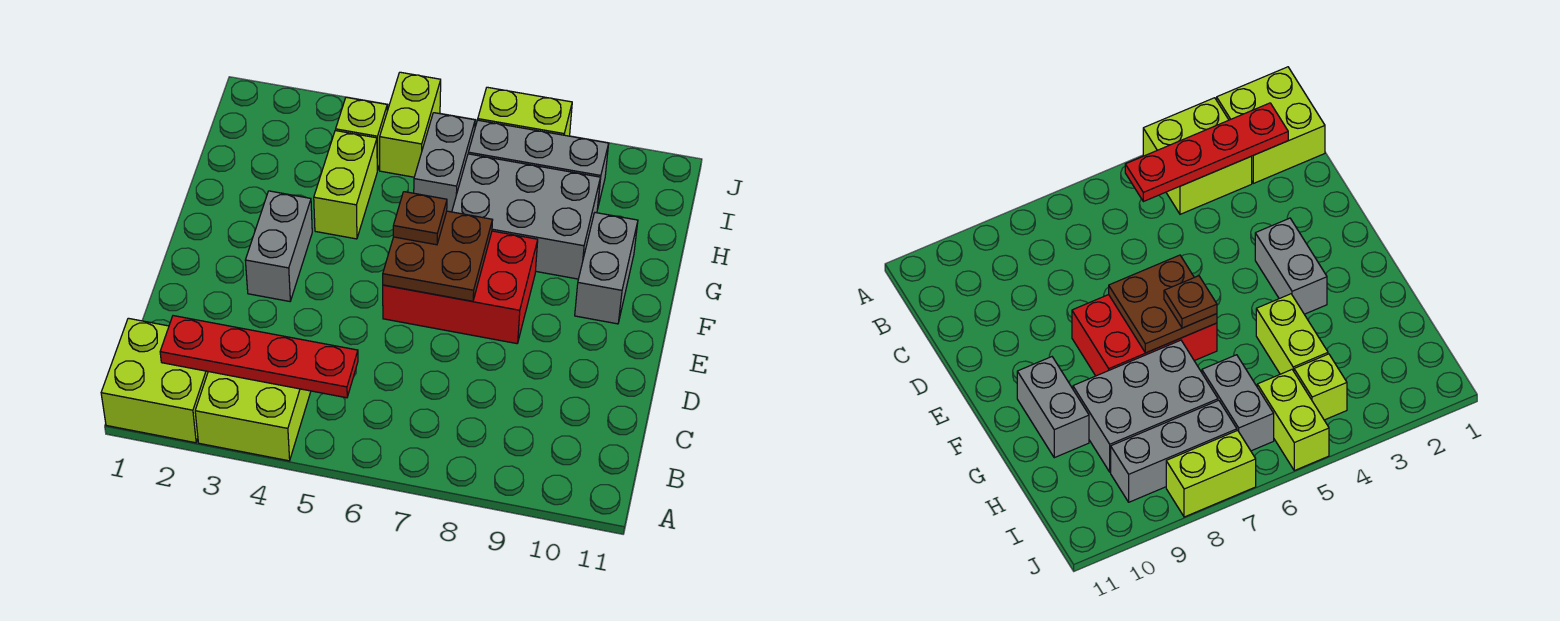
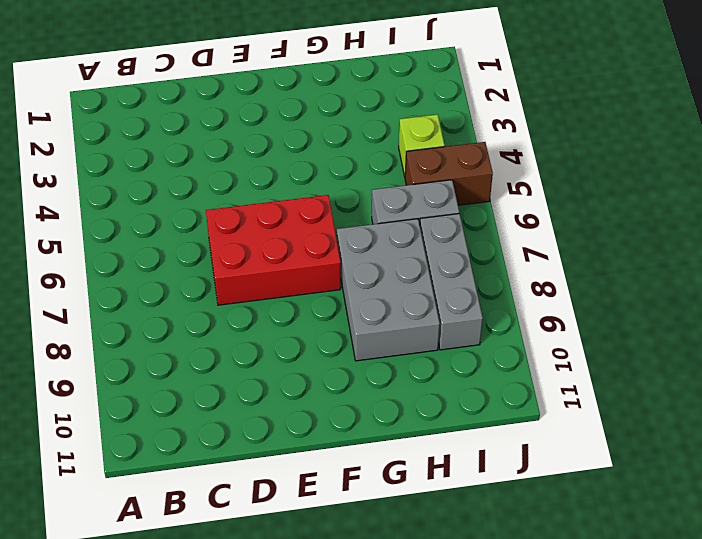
red brick D6:F7 level 1 -> red brick E6:F8 level 1
brown brick I5:J5 level 1 -> lime brick I5:J5 level 1
none -> lime brick A1:B2 level 1
none -> lime brick A3:B4 level 1
none -> grey brick E3:F3 level 1

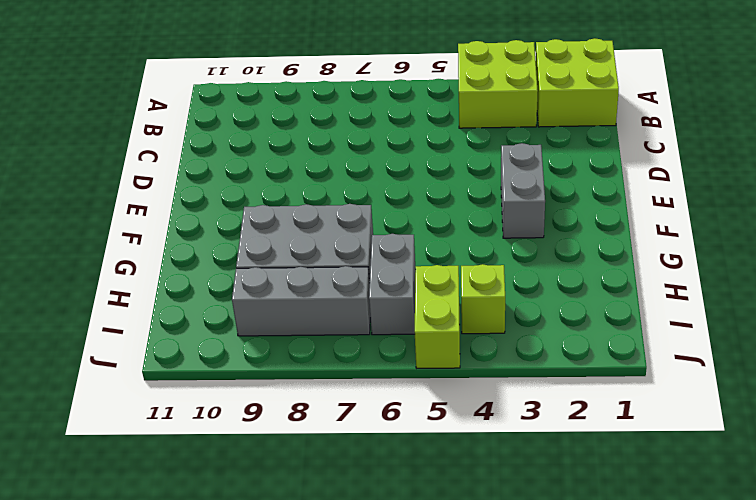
none -> red brick E6:F8 level 1
none -> grey brick F10:G10 level 1
none -> lime brick G4:H4 level 1

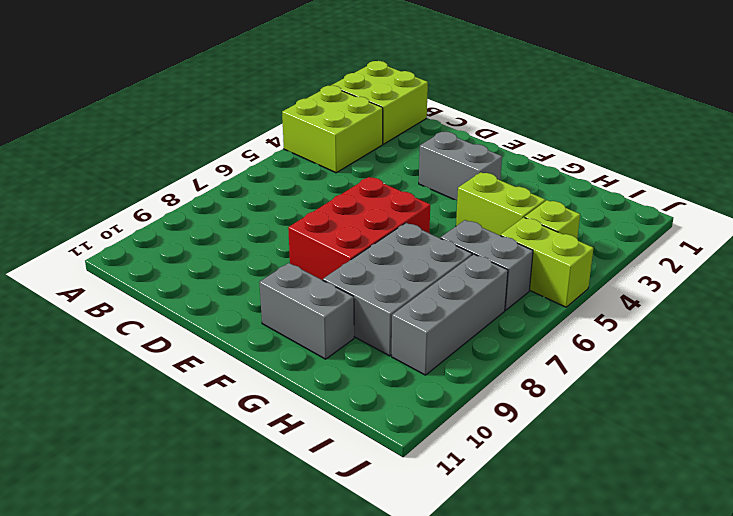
none -> lime brick J7:J8 level 1
none -> red plate B2:B5 level 2
none -> brown plate E6:F7 level 2

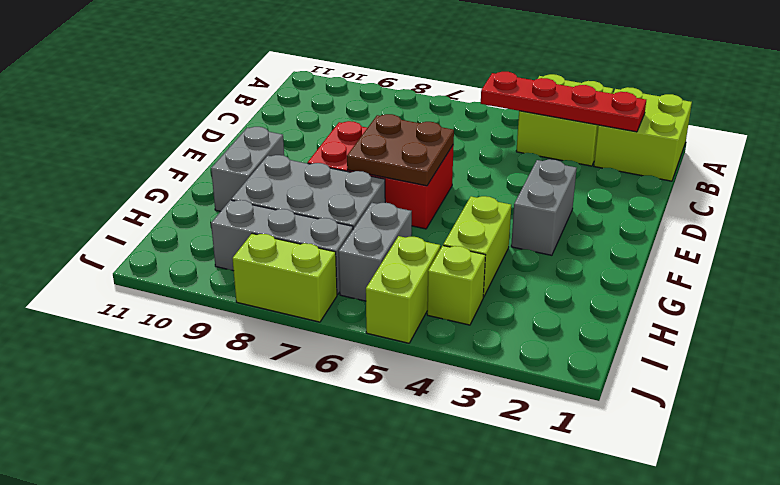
none -> brown plate F6 level 3

